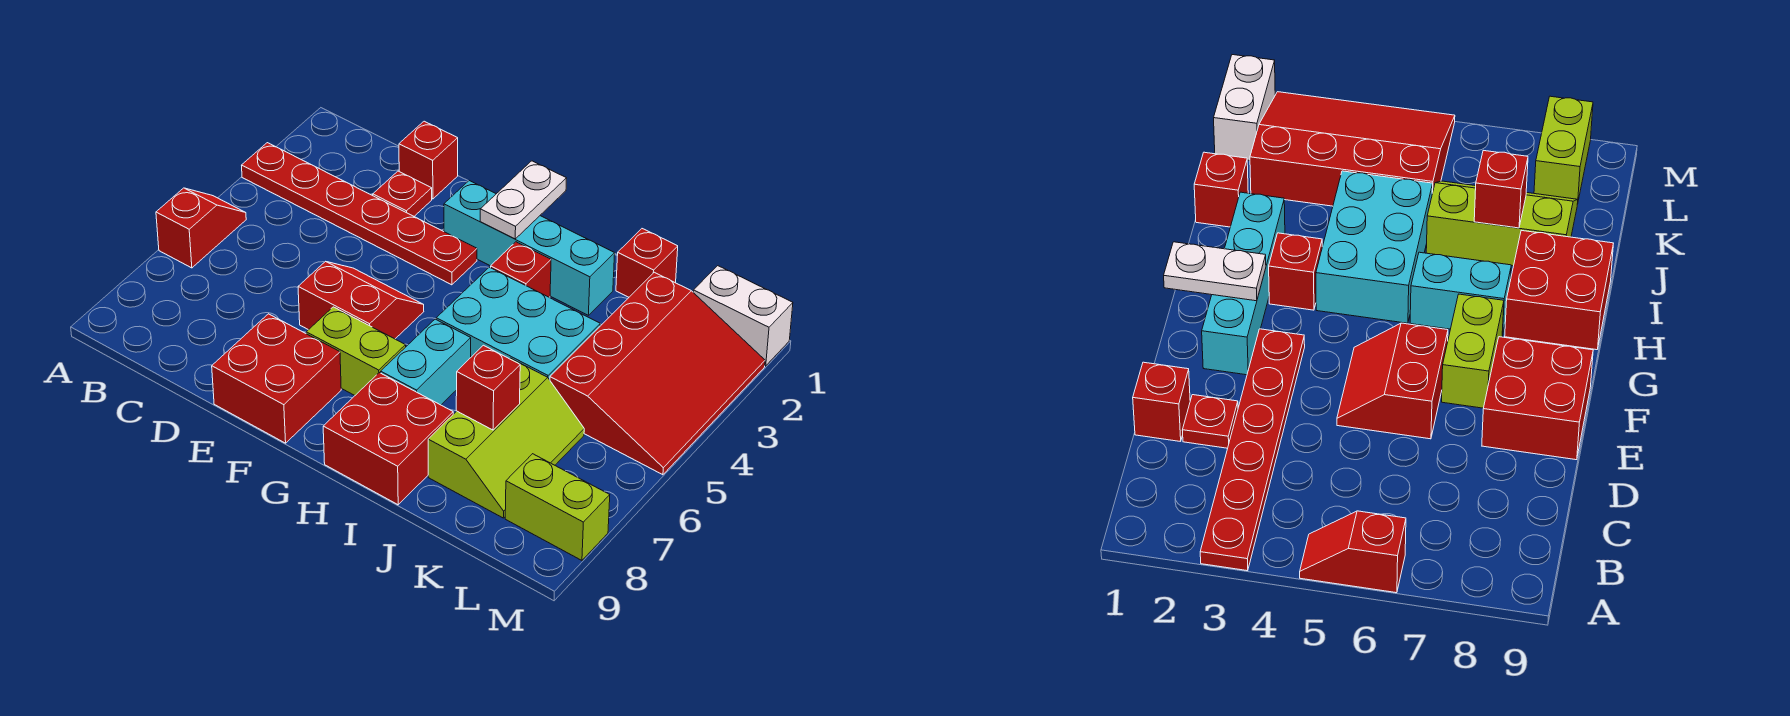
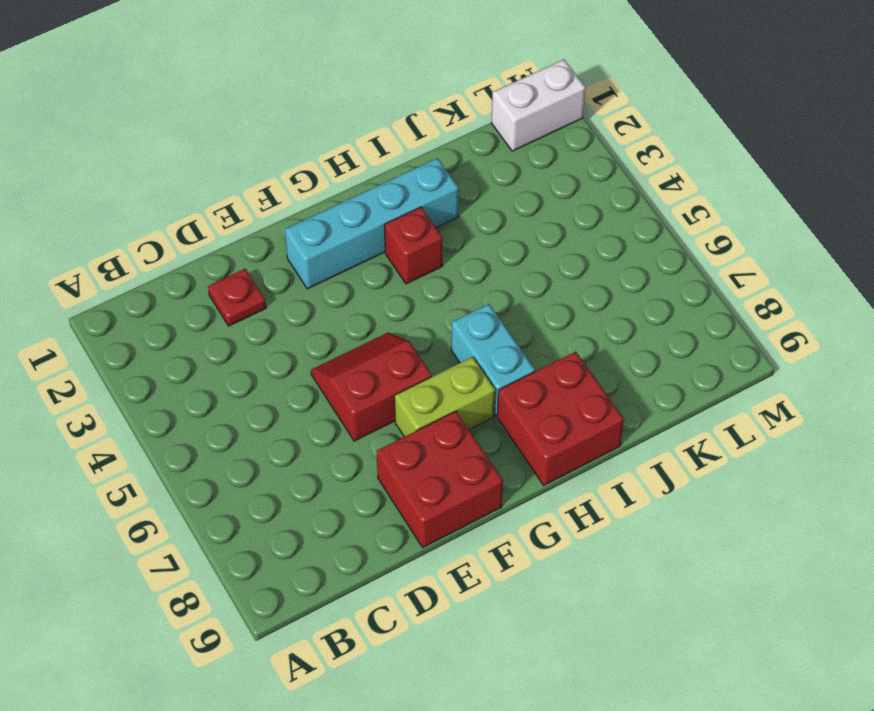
none -> red plate A3:F3 level 1
none -> red slope A5:A6 level 1 top 6
none -> red brick D1 level 1

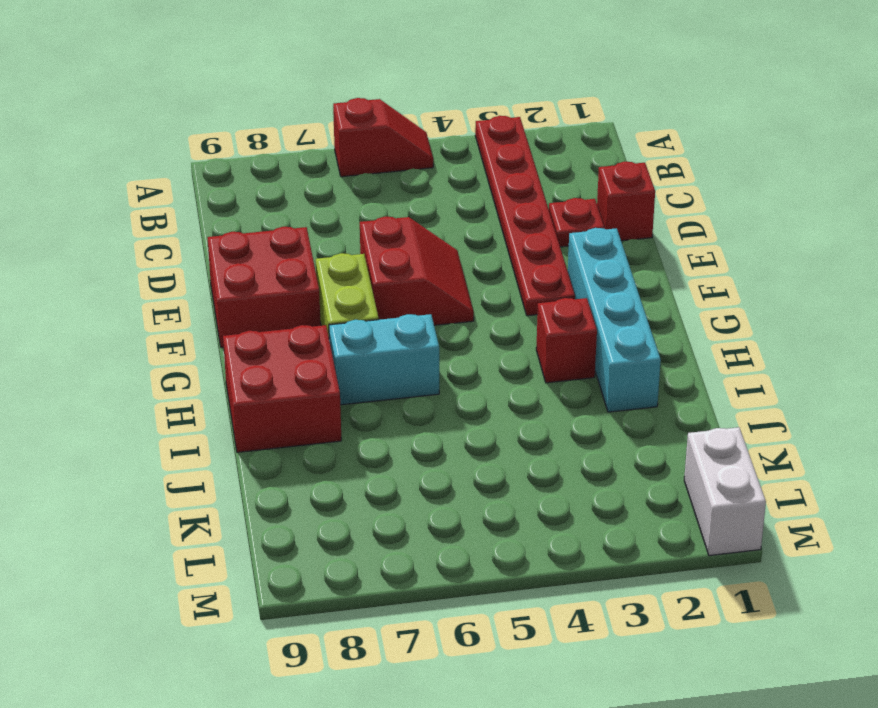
none -> cyan brick H4:J5 level 1
none -> red brick J1 level 1
none -> lime slope J6:K8 level 1 top J

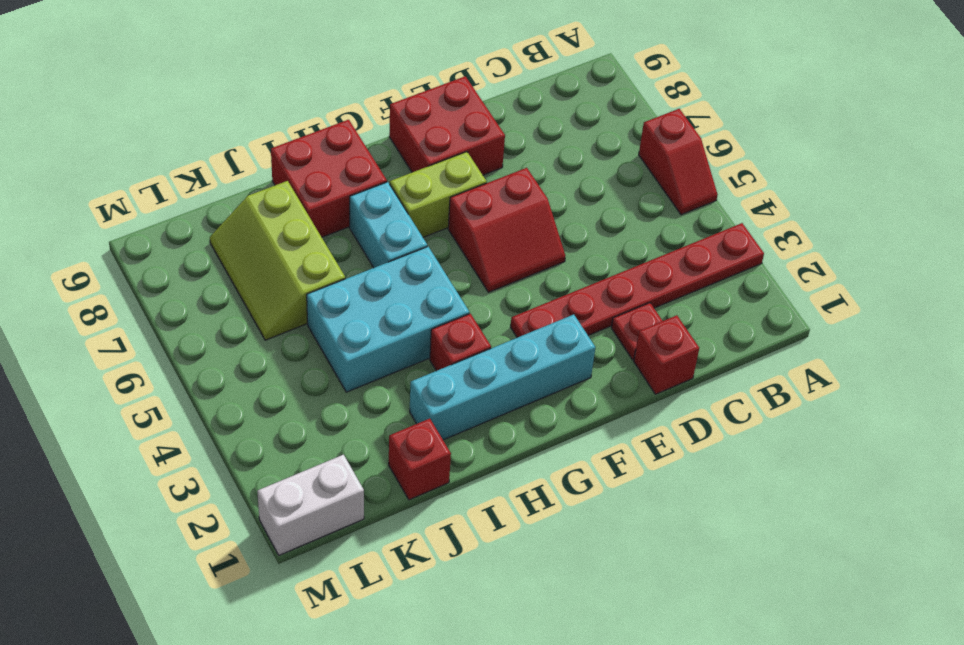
none -> red slope K2:M5 level 1 top K
none -> lime brick L8:M8 level 1
none -> white plate G1:G2 level 2

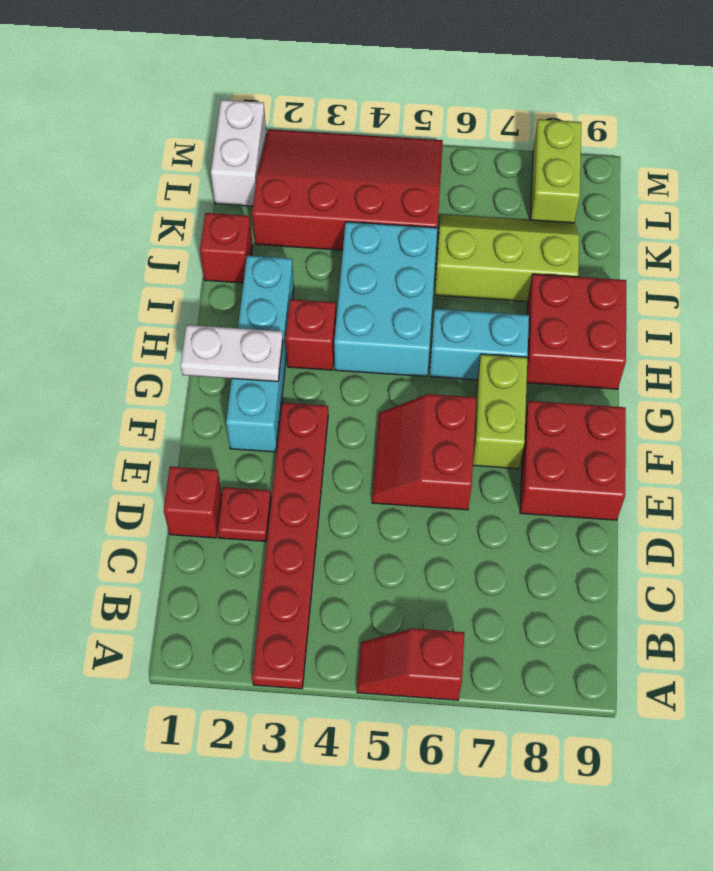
none -> red brick J7 level 2

